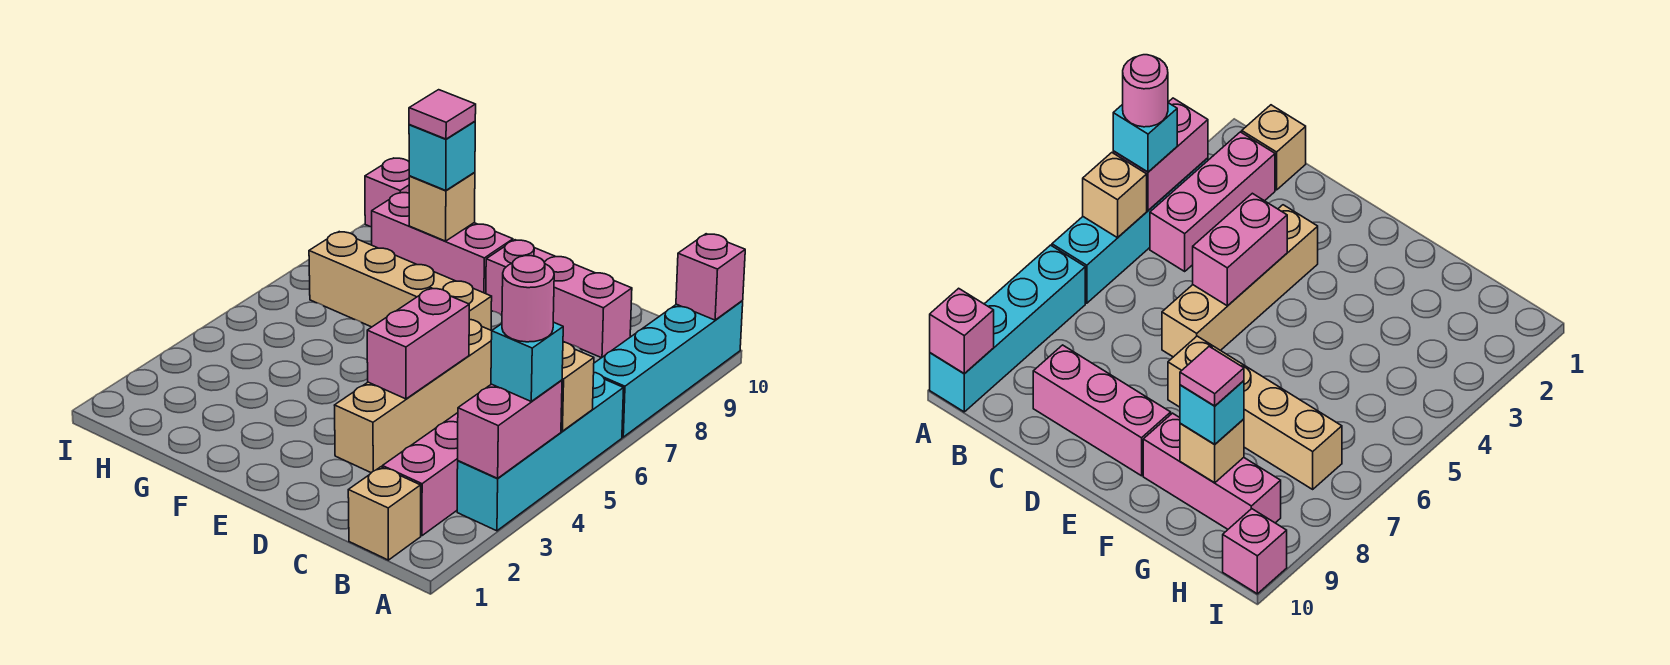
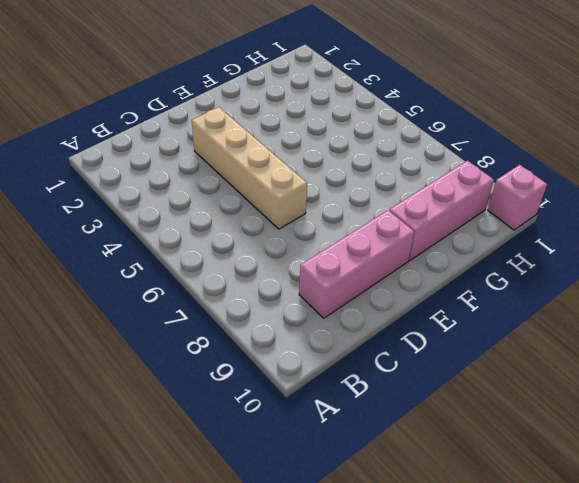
none -> cyan brick A3:A6 level 1
none -> cyan brick A7:A10 level 1
none -> tan brick B1 level 1

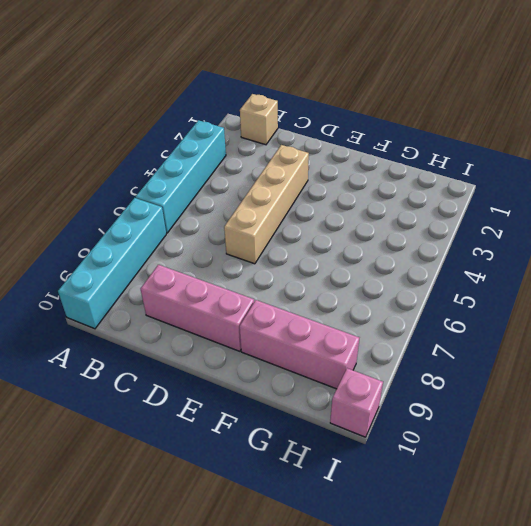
none -> pink brick B2:B4 level 1
none -> tan brick E7:H7 level 1
none -> pink brick A3:A4 level 2

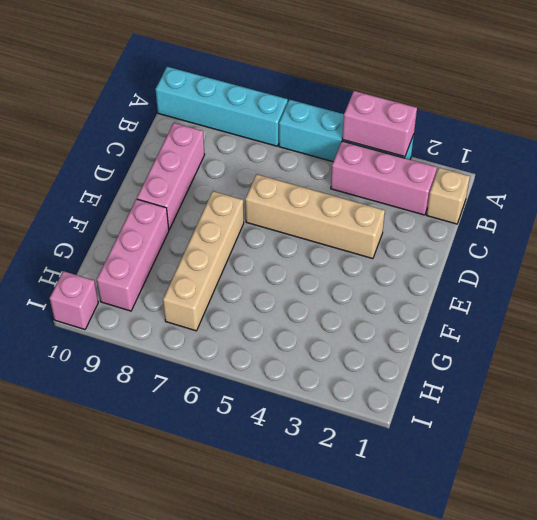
none -> tan brick A5 level 2
none -> pink brick A10 level 2
none -> pink brick D4:D5 level 2

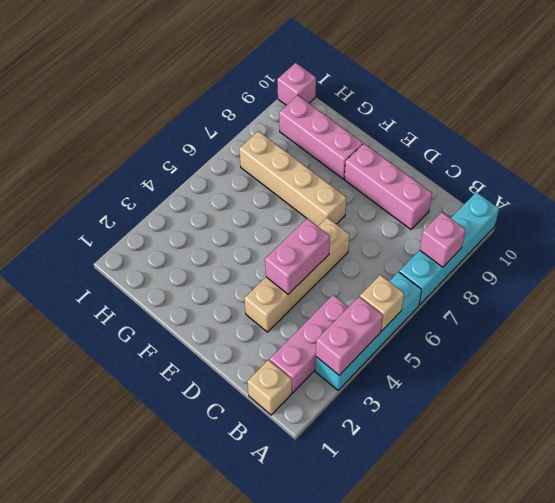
pink brick A8 level 2 -> pink brick A10 level 2
none -> tan brick G9 level 2
none -> cyan brick A4 level 3
none -> cyan brick G9 level 3

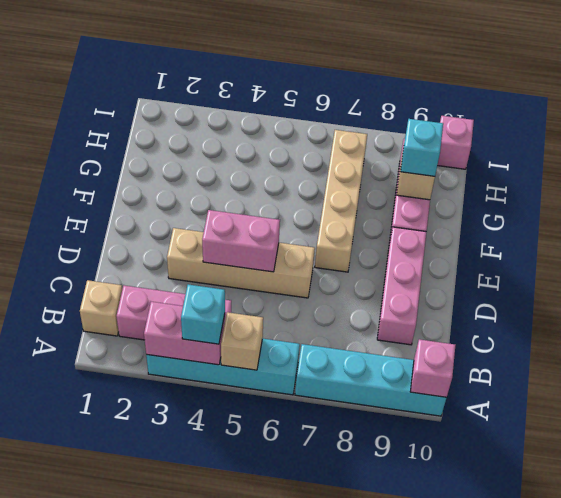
none -> pink round brick A4 level 4
none -> pink tile G9 level 4

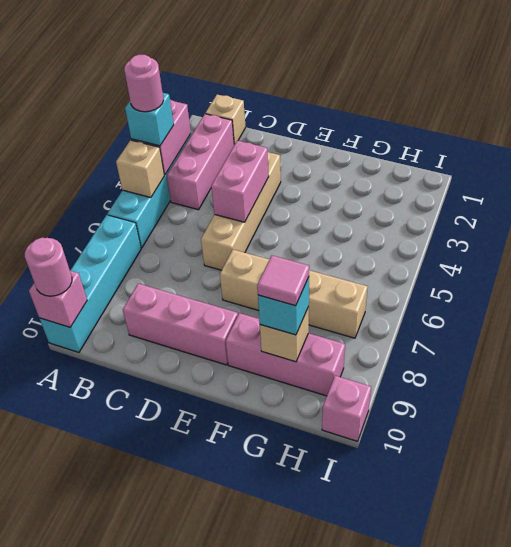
pink round brick A10 level 3 -> none

